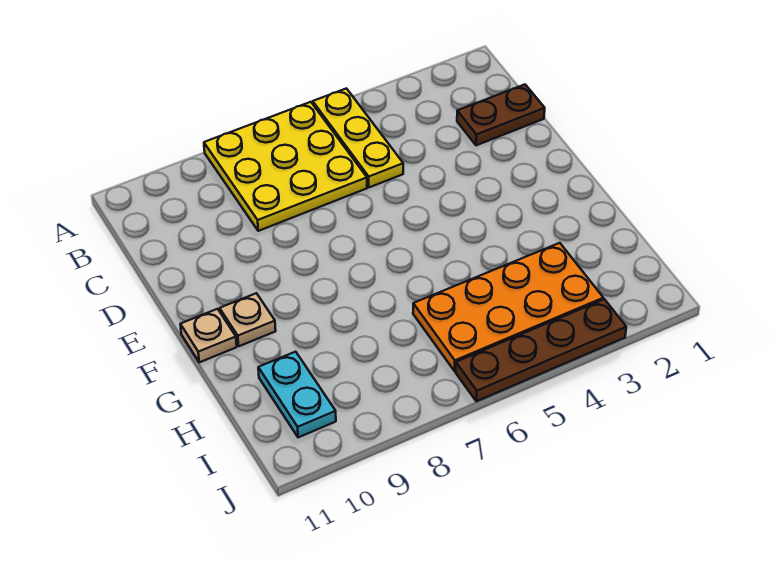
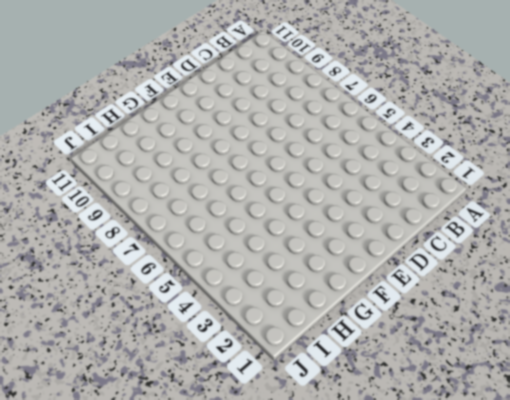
none -> yellow plate A5:C5 level 1
none -> yellow plate A6:C8 level 1

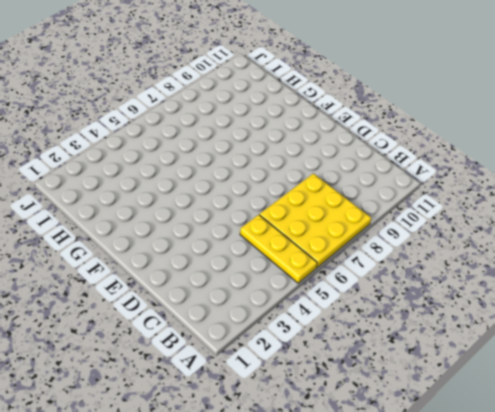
none -> brown plate C1:C2 level 1
none -> tan plate F10 level 1

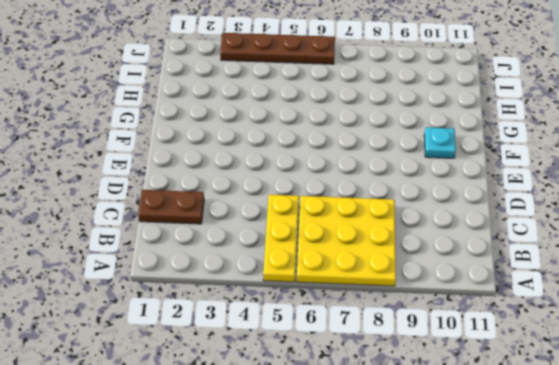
cyan plate F10 level 1 -> tan plate F10 level 1
none -> tan plate F11 level 1
none -> orange plate H3:I6 level 1

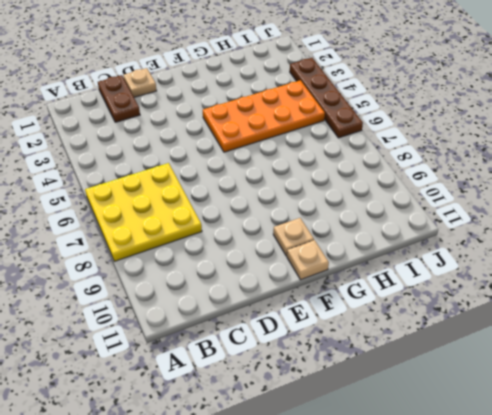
tan plate D1 level 1 -> none
orange plate F4:I5 level 1 -> orange plate H3:I6 level 1
none -> yellow plate A5:C5 level 1
none -> cyan plate H10:I10 level 1

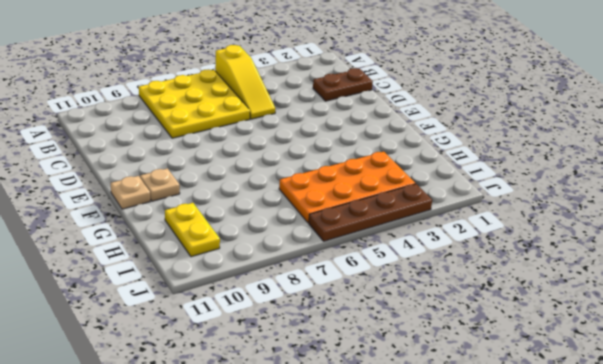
yellow slope A5:C5 level 1 top A -> yellow plate A5:C5 level 1
yellow plate H10:I10 level 1 -> cyan plate H10:I10 level 1

